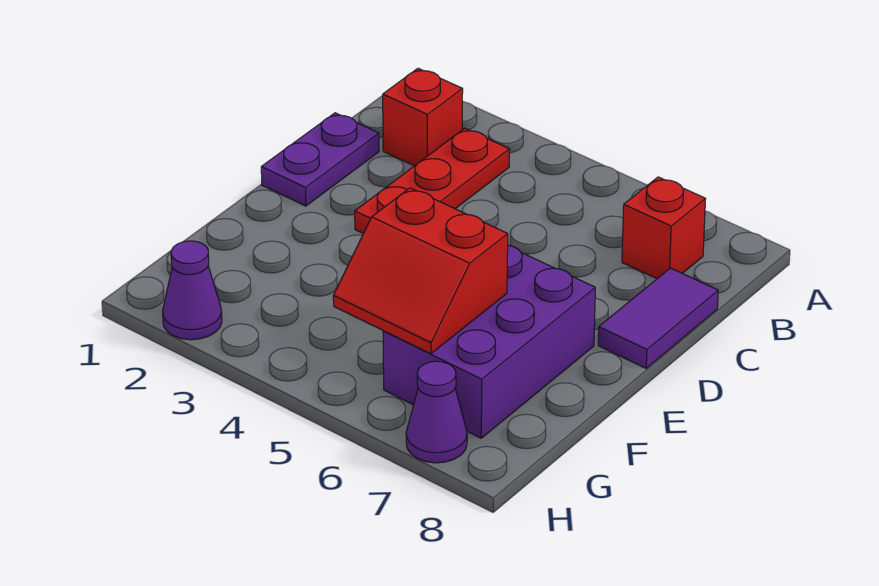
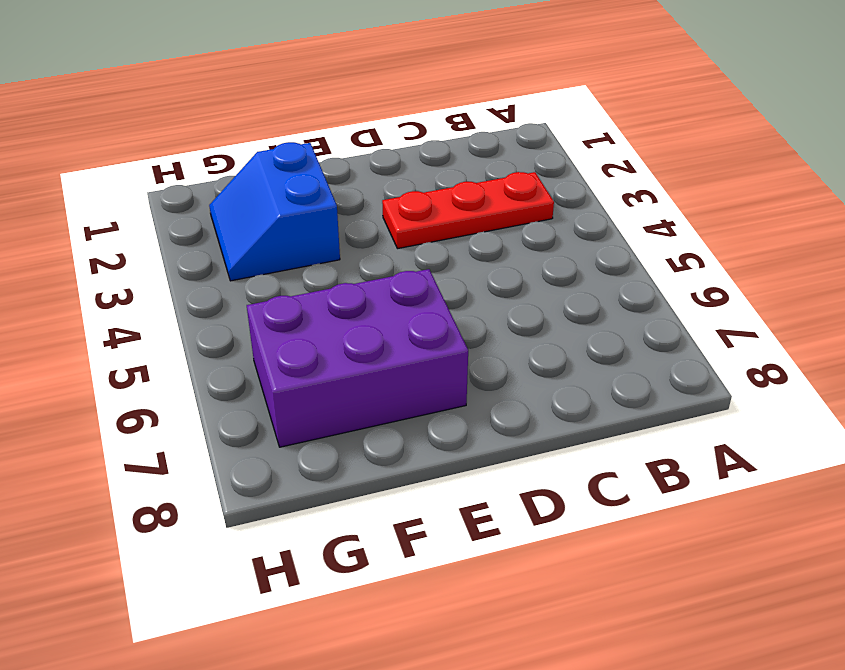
blue slope F2:G3 level 1 top F -> none
none -> red brick B2 level 1
none -> red brick B7 level 1

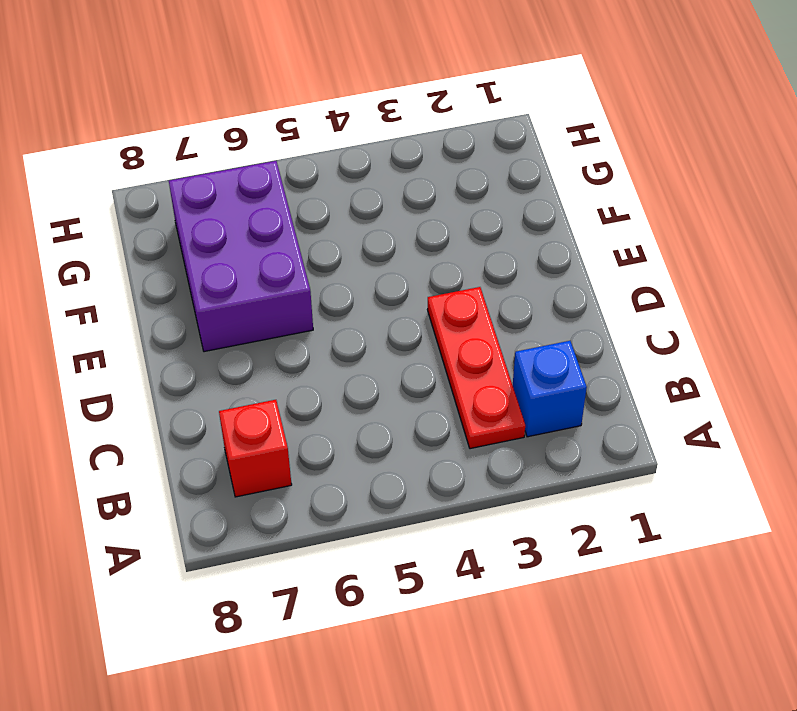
blue brick B2 level 1 -> red brick B2 level 1
none -> purple plate C1:D1 level 1
none -> purple tile C8:D8 level 1

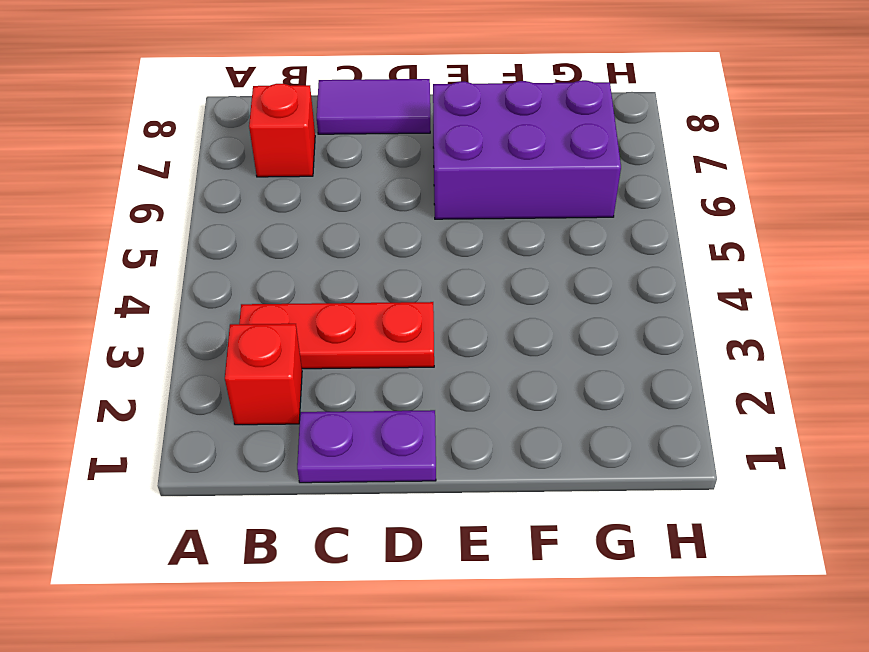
none -> purple cone H2 level 1
none -> purple cone H7 level 1

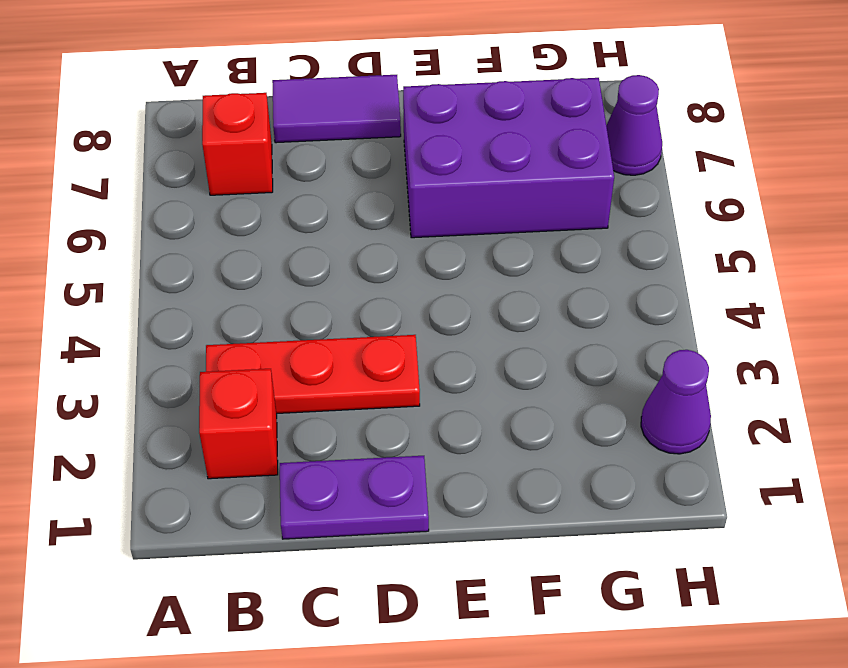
none -> red slope F5:G6 level 2 top F

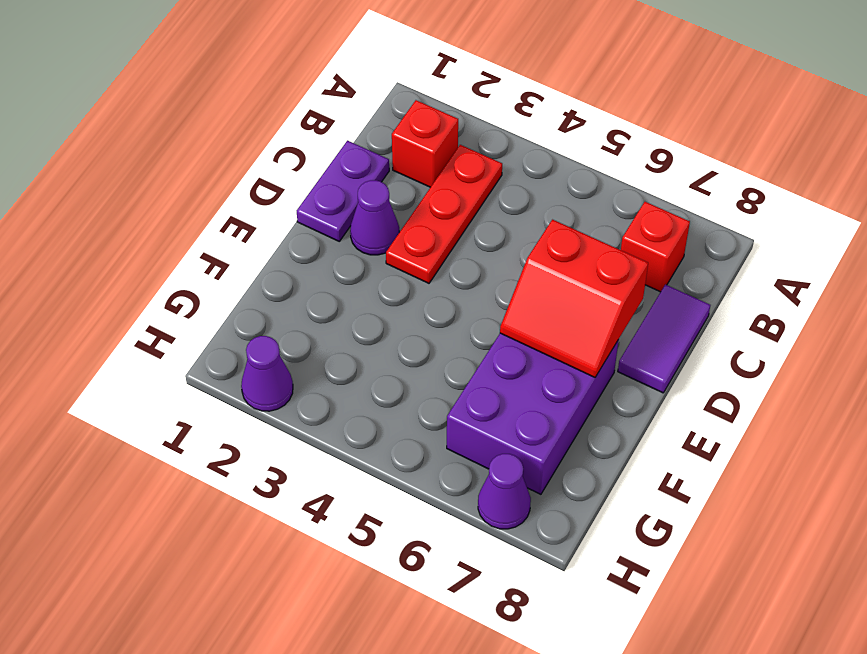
purple cone D2 level 1 -> none
red slope D6:E7 level 2 top D -> red slope F5:G6 level 2 top F

